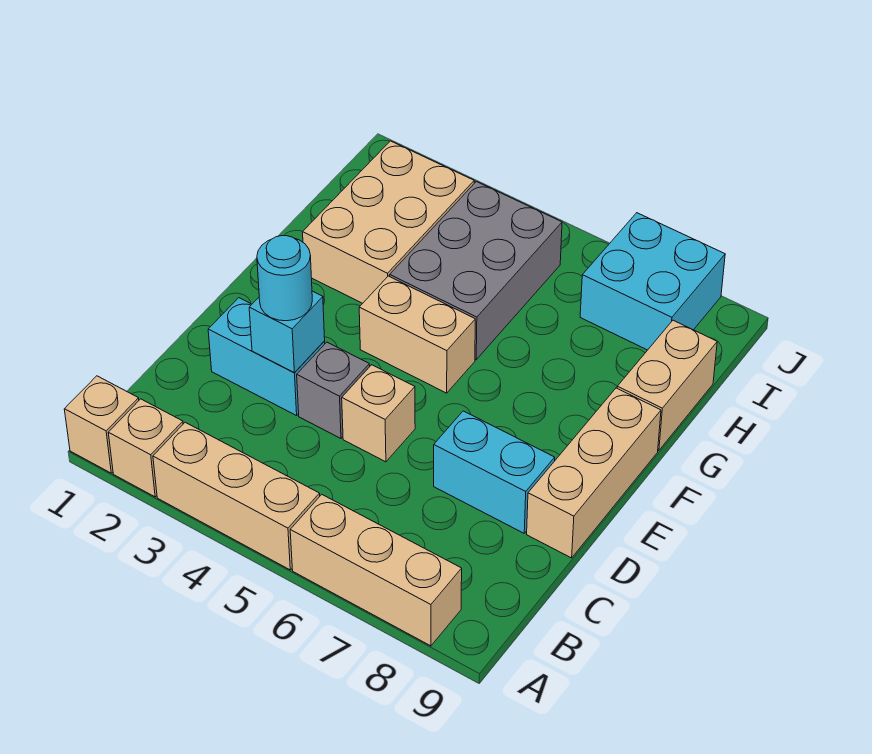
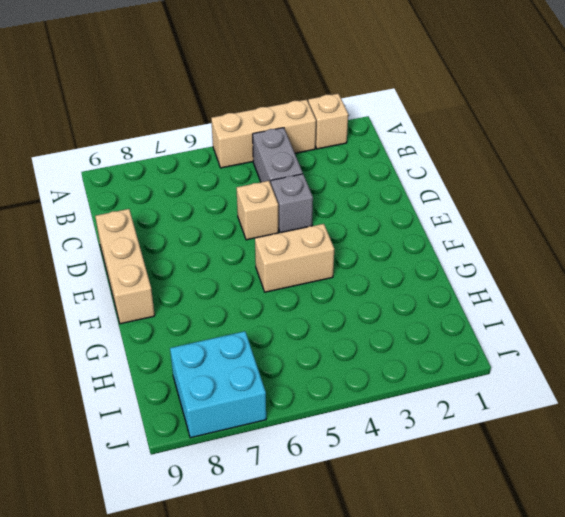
grey brick B4:C4 level 1 -> none
none -> tan brick A1 level 1
none -> tan brick A6:A8 level 1
none -> cyan brick D2:D3 level 1

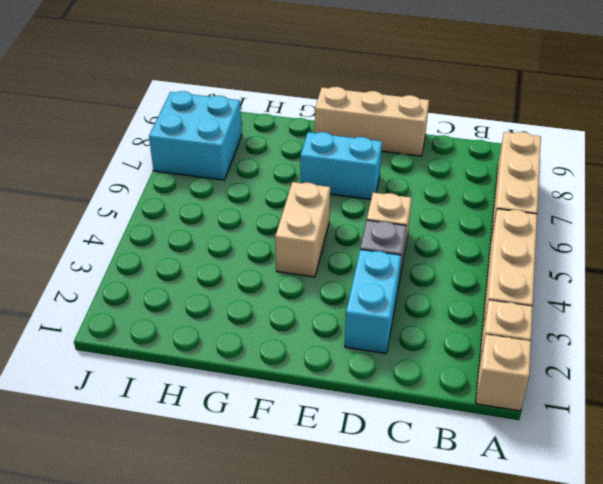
cyan brick E7:F7 level 1 -> cyan brick D7:D8 level 1
none -> tan brick G2:I3 level 1
none -> grey brick G4:I5 level 1
none -> tan brick G9:H9 level 1

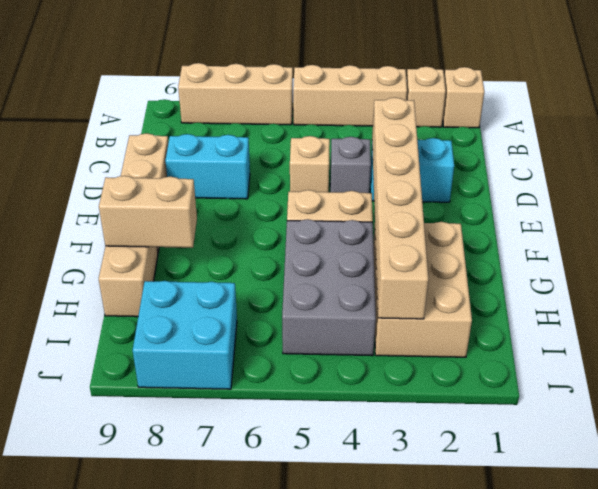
tan brick D3:I3 level 2 -> cyan brick D3 level 2
tan brick G8:G9 level 2 -> none
none -> cyan round brick D3 level 3

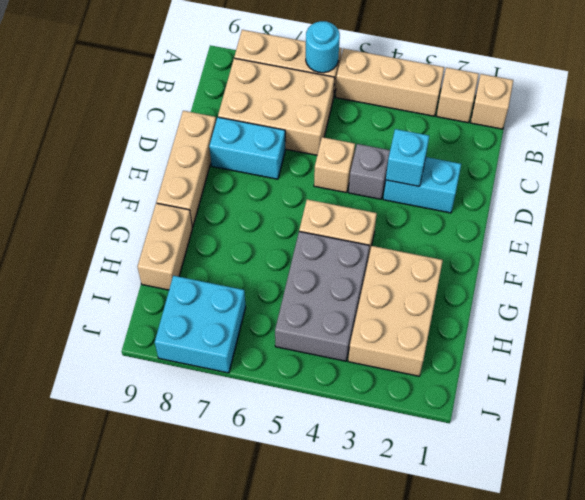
cyan round brick A6 level 2 -> cyan round brick D3 level 3
tan brick B6:C8 level 1 -> none

